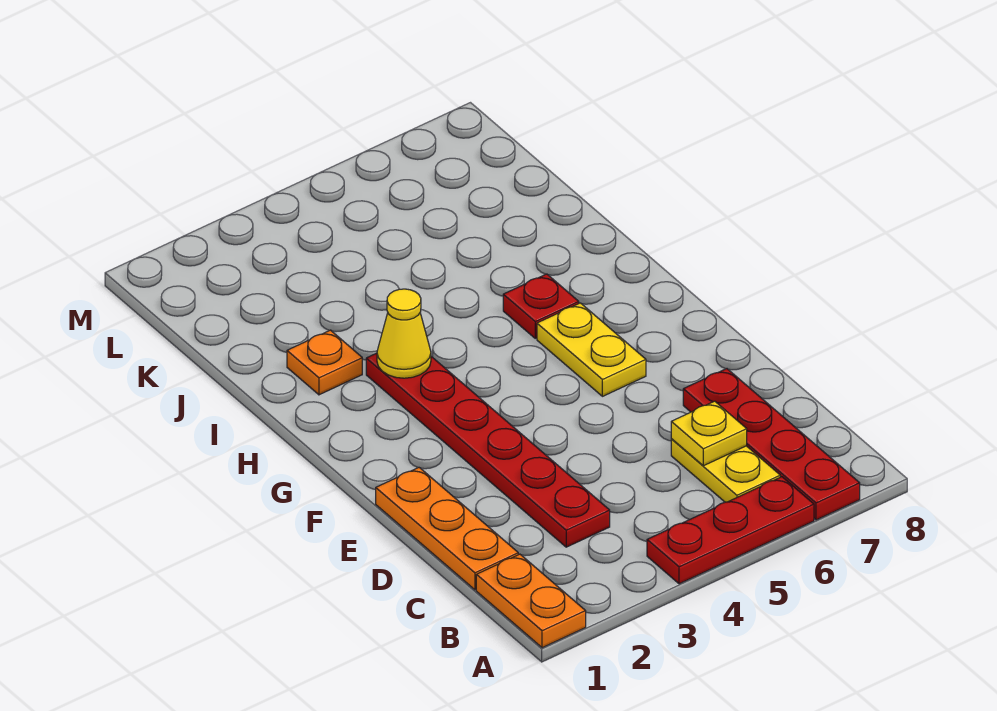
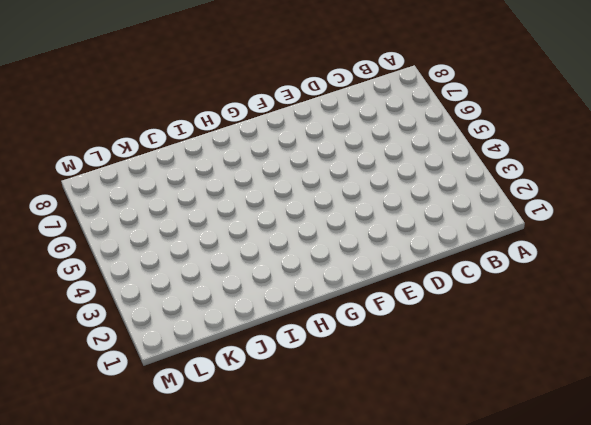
none -> orange plate A1:B1 level 1
none -> red plate A4:A6 level 1

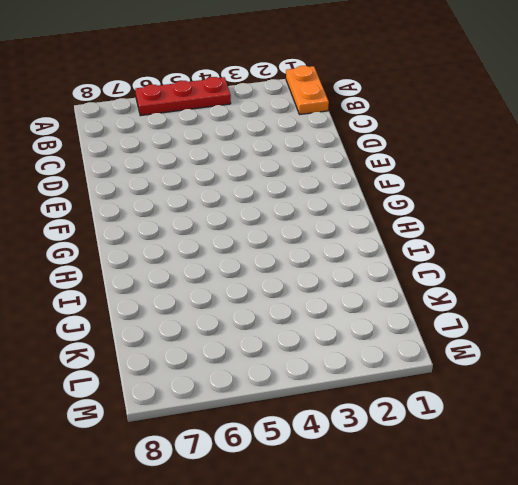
none -> red plate A7:D7 level 1
none -> yellow plate B6:C6 level 1

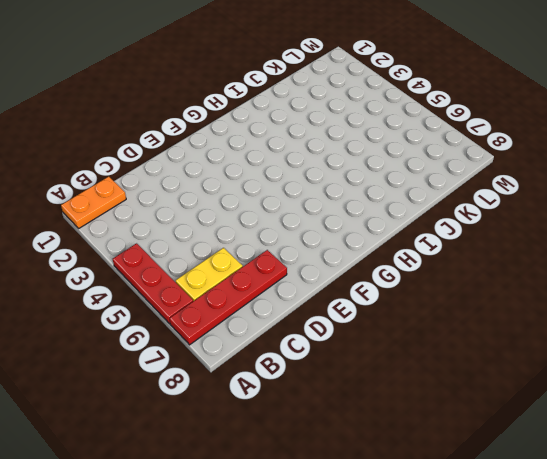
none -> orange plate C1:E1 level 1
none -> red plate C3:H3 level 1

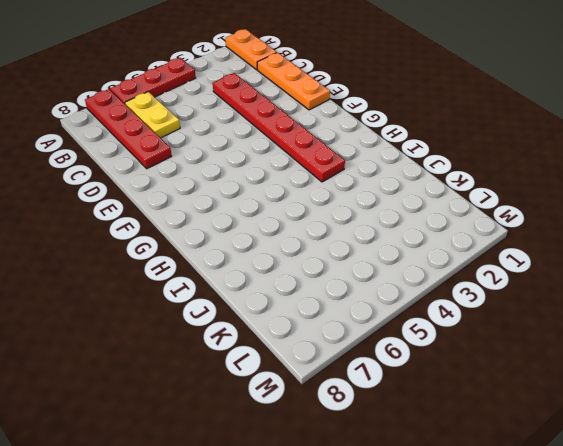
none -> yellow plate F6:G6 level 1
none -> red plate H6 level 1

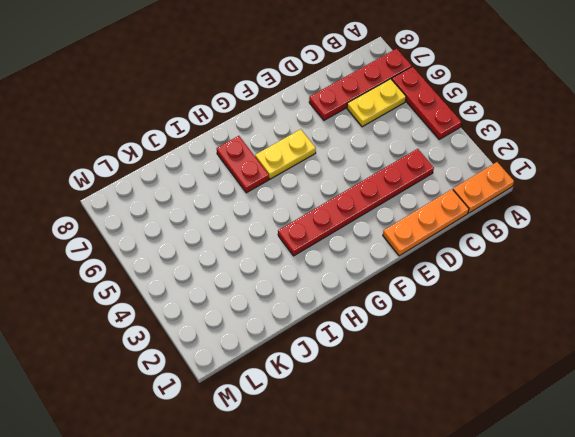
red plate H6:H7 level 1 -> red plate H6 level 1
none -> orange plate I2 level 1
none -> yellow plate C6 level 2

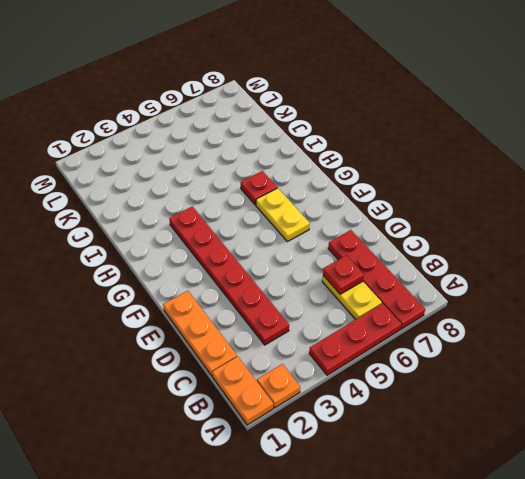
orange plate A2 level 1 -> orange plate I2 level 1
red plate C6 level 2 -> yellow plate C6 level 2
none -> yellow cone H3 level 2

